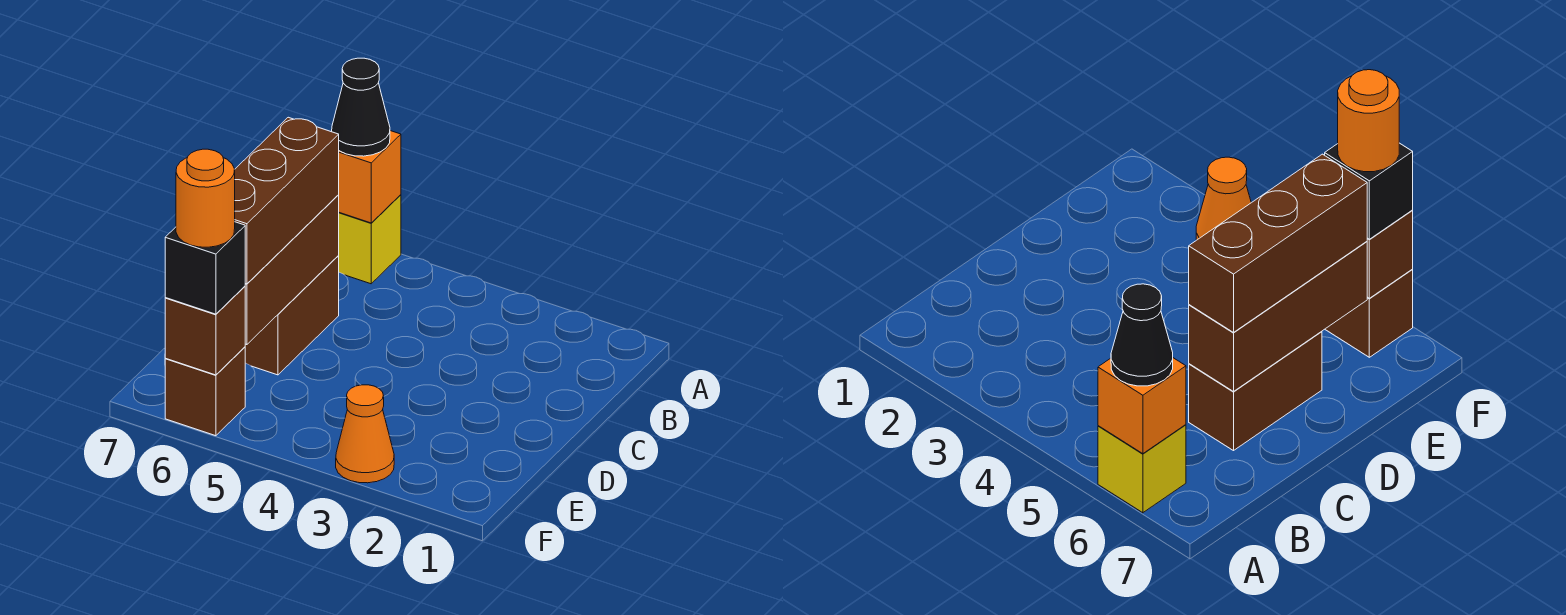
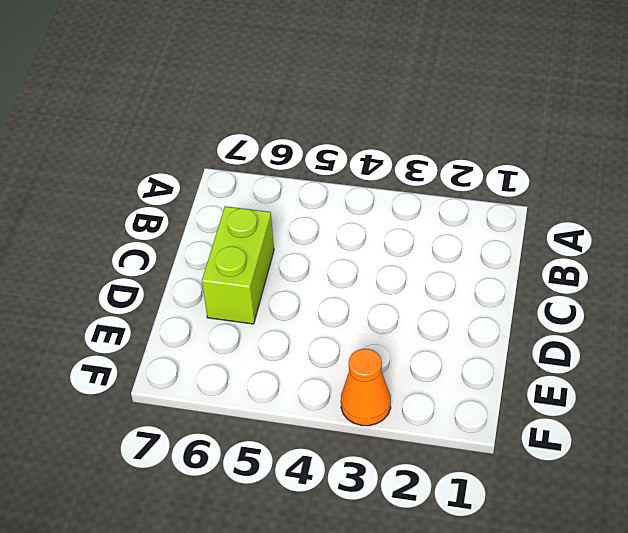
lime brick C6:D6 level 1 -> brown brick C6:D6 level 1
none -> yellow brick A6 level 1
none -> brown brick F6 level 1

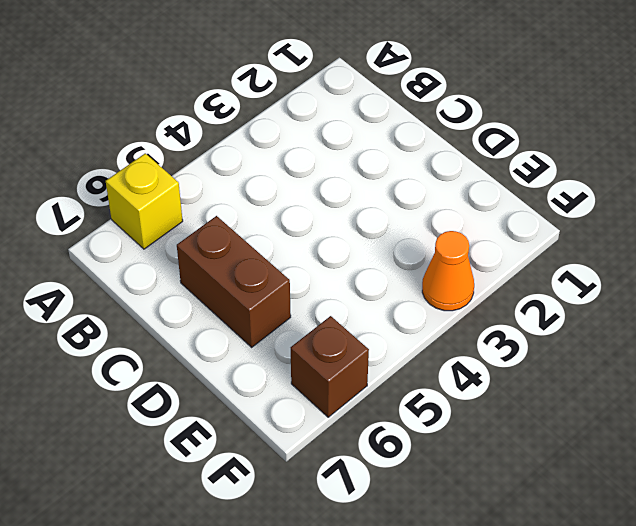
none -> orange brick A6 level 2
none -> brown brick C6:E6 level 2

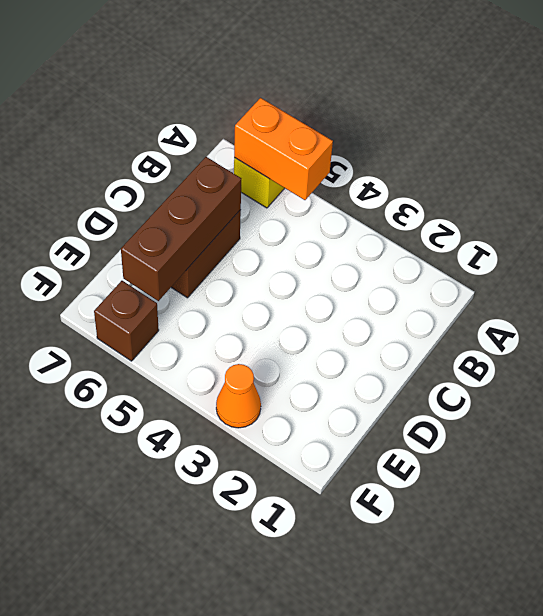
orange brick A5:A6 level 2 -> orange brick A6 level 2
none -> brown brick F6 level 2
none -> black cone A6 level 3

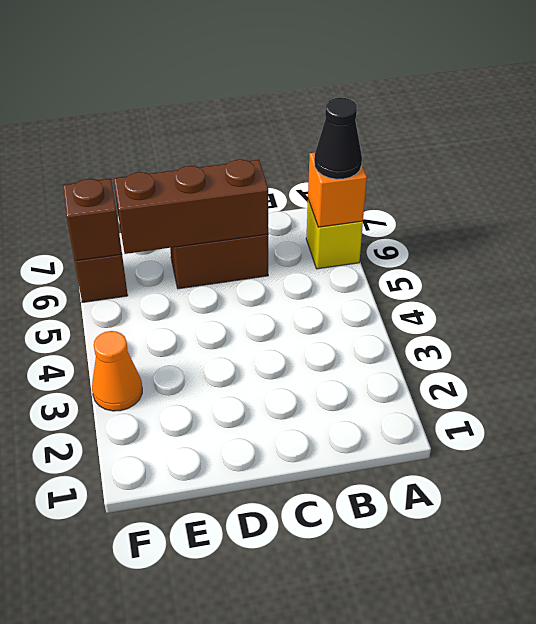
none -> brown brick C6:E6 level 3
none -> black brick F6 level 3

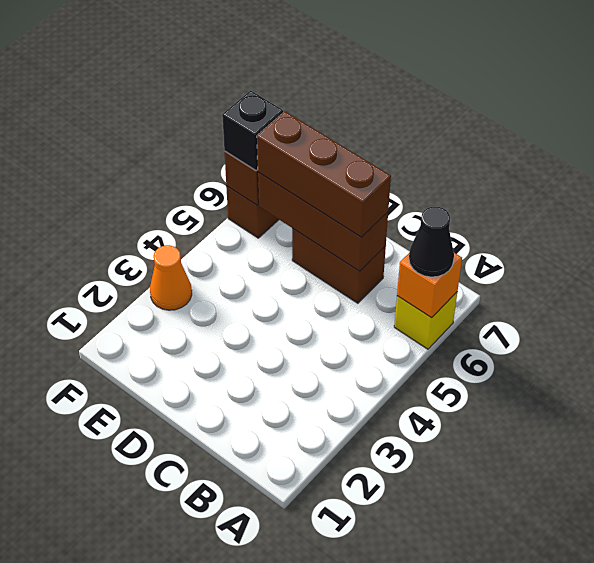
none -> orange round brick F6 level 4

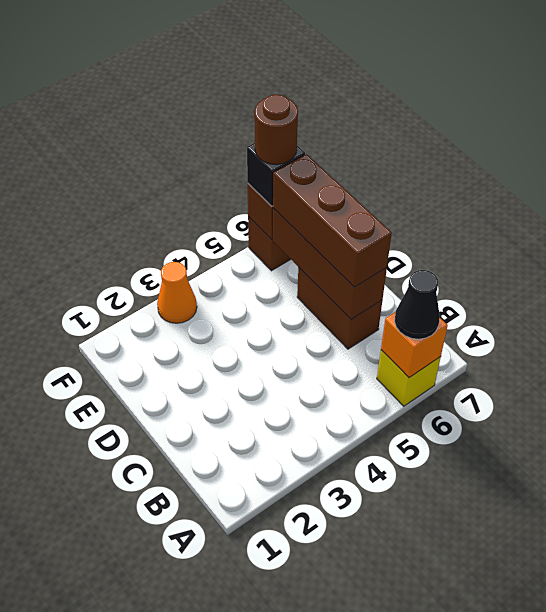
brown round brick F6 level 4 -> orange round brick F6 level 4

